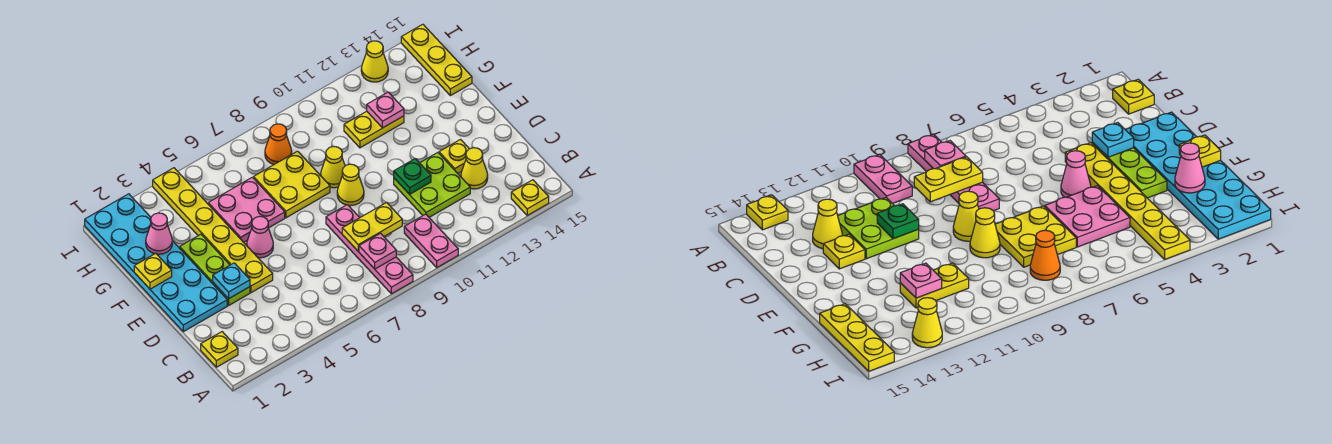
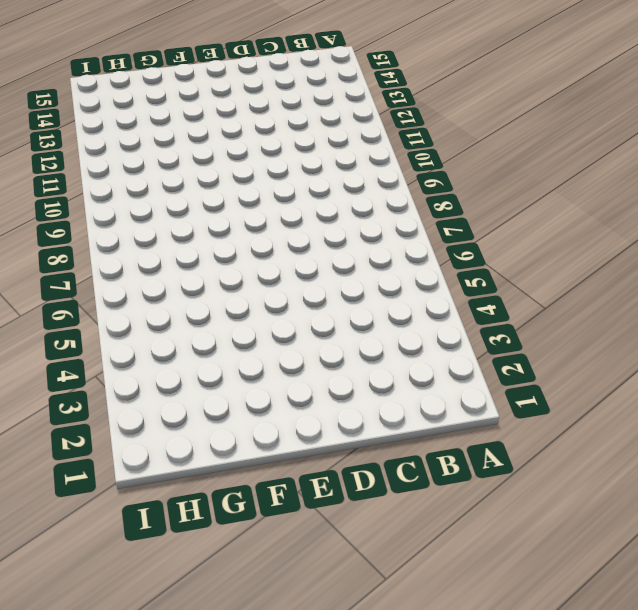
none -> pink plate A8:D8 level 1
none -> pink plate A10:B10 level 1
none -> yellow plate A14 level 1

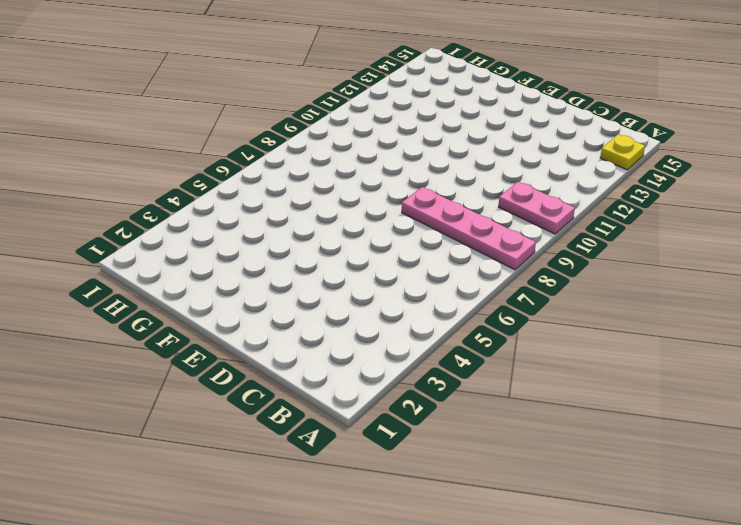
none -> yellow plate B1 level 1
none -> lime plate C11:D12 level 1
none -> yellow cone C13 level 1

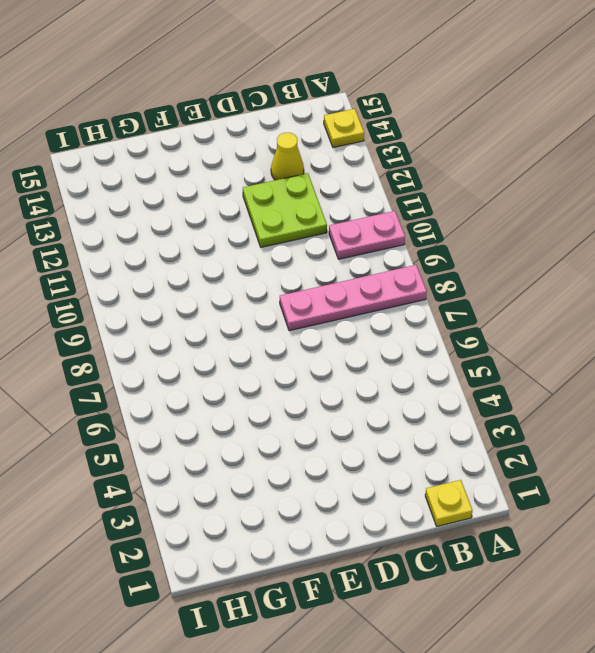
none -> cyan plate D1:I2 level 1
none -> lime plate D3:F3 level 1
none -> yellow plate D4:I4 level 1

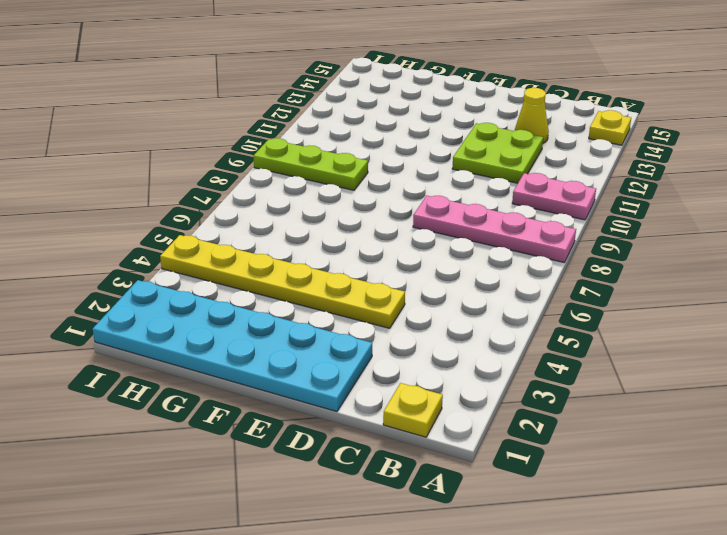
lime plate G9:I9 level 1 -> lime plate D3:F3 level 1
none -> yellow plate D13 level 1
none -> pink cone E5 level 1
none -> yellow cone E9 level 1

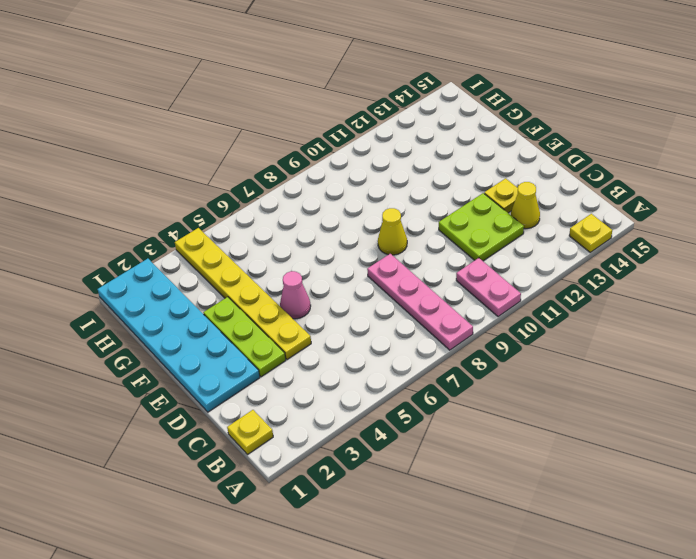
none -> pink plate F5:G6 level 1
none -> yellow plate F7:G8 level 1
none -> yellow cone F9 level 1

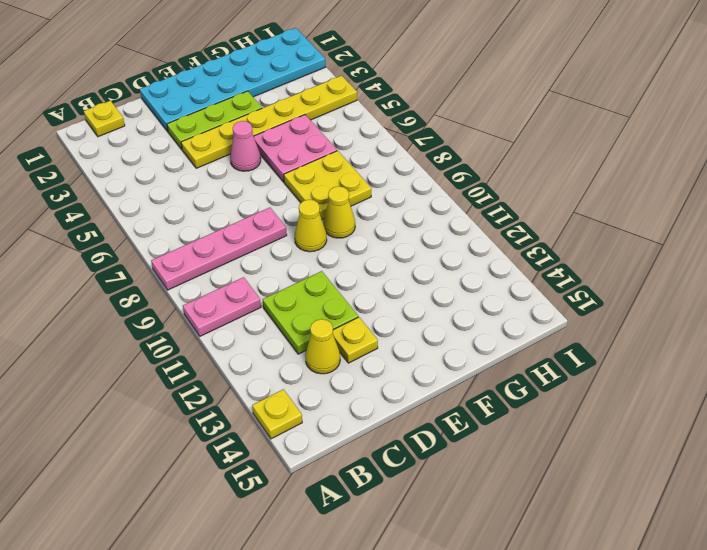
none -> yellow plate G11:G12 level 1
none -> yellow plate G15:I15 level 1
none -> orange cone H8 level 1

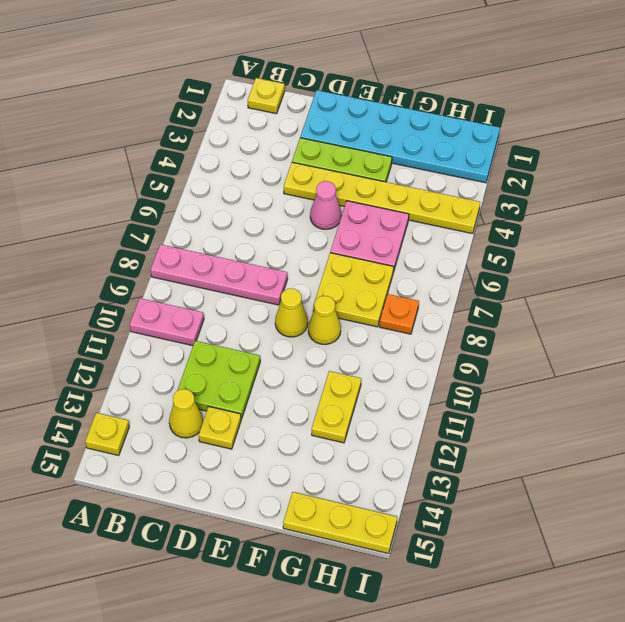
orange plate H8 level 1 -> orange cone H8 level 1
none -> yellow cone I13 level 1
none -> pink plate B8 level 2
none -> yellow plate C8:C9 level 2

